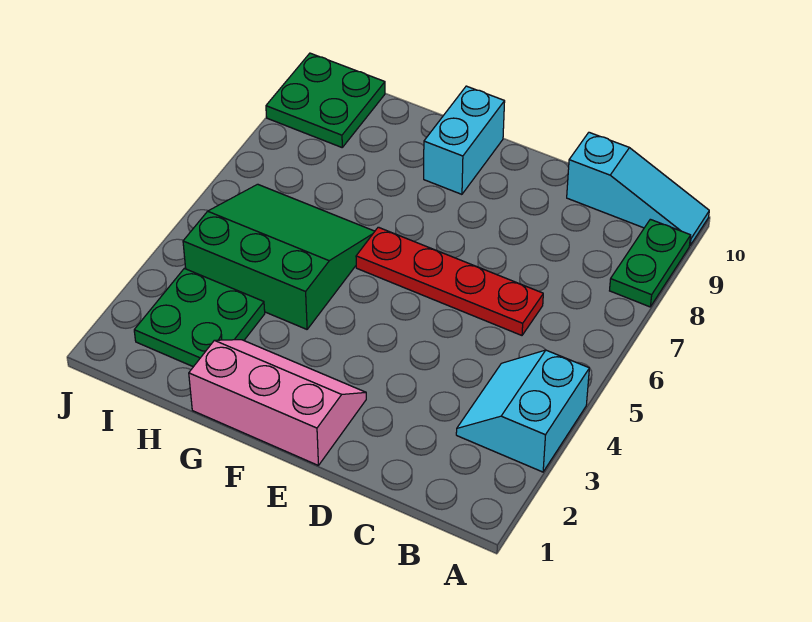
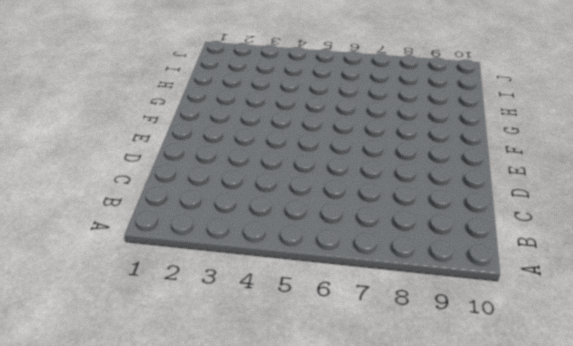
none -> cyan slope A3:B4 level 1 top A
none -> green plate A8:A9 level 1

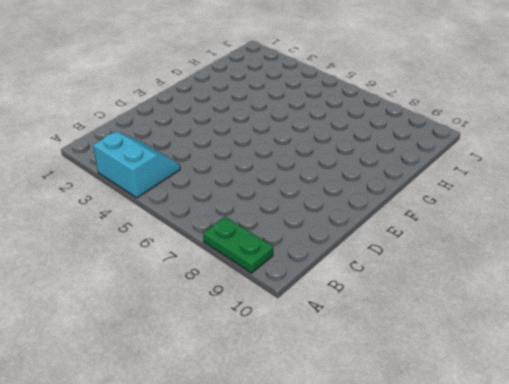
none -> cyan slope A10:C10 level 1 top C
none -> red plate C6:F6 level 1

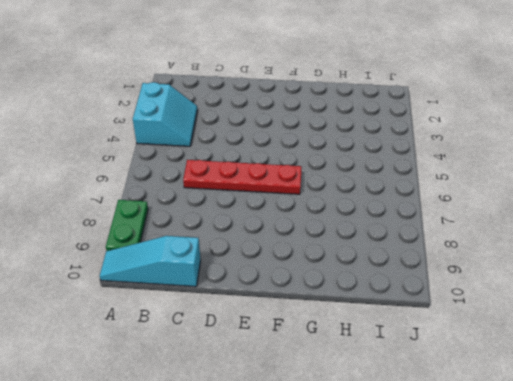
none -> pink slope E1:G2 level 1 top 1
none -> cyan brick F9:F10 level 1

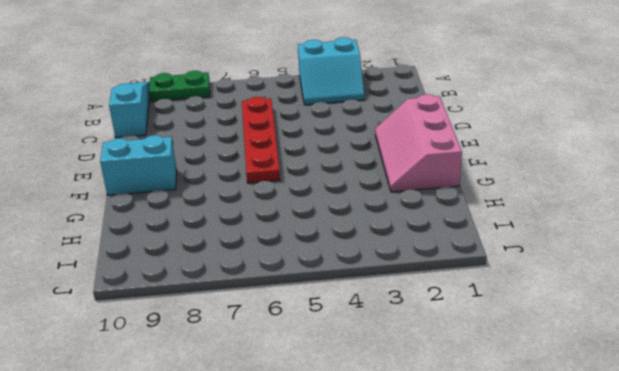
none -> green slope G4:I6 level 1 top 4
none -> green plate H2:I3 level 1

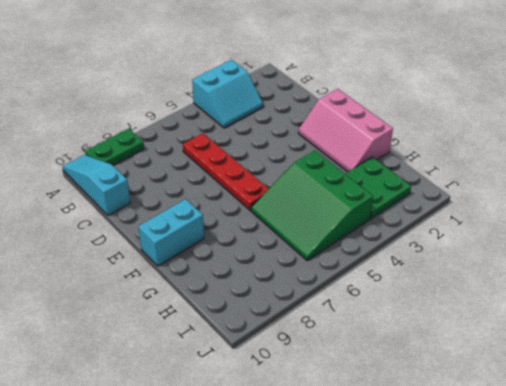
none -> green plate I9:J10 level 1

